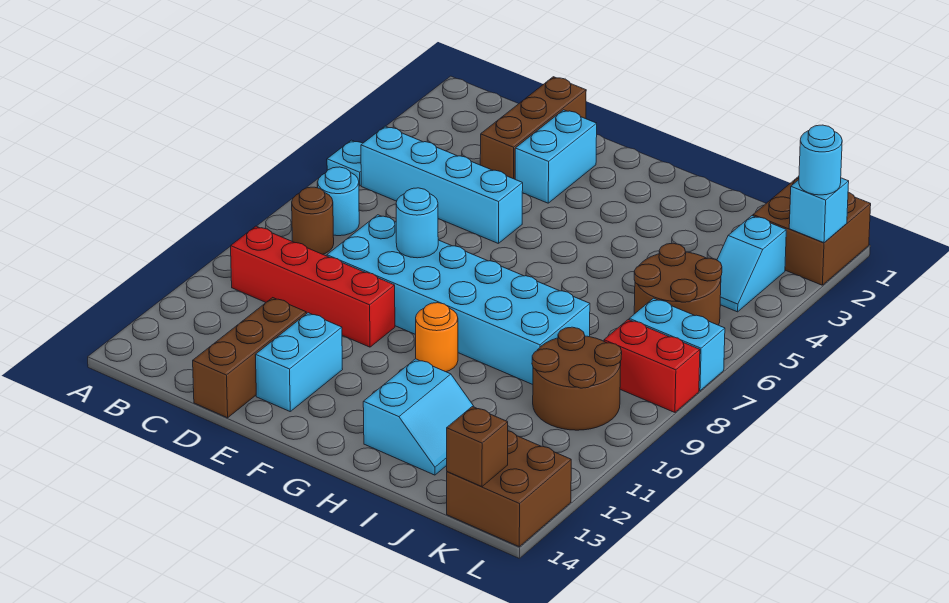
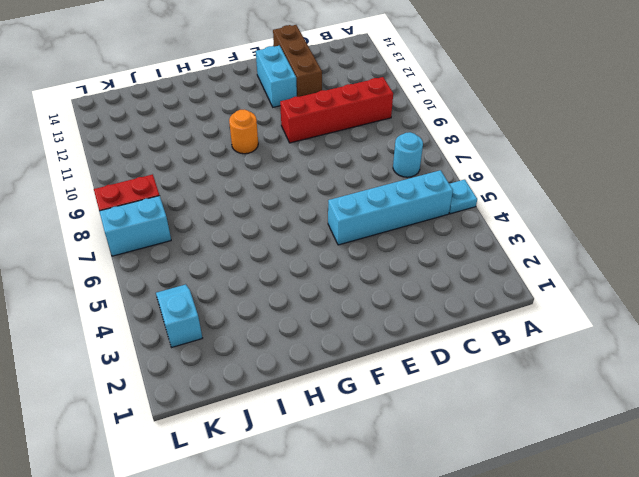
none -> brown round brick B8 level 1
none -> brown brick D1:D3 level 1
none -> cyan brick D8:I9 level 1

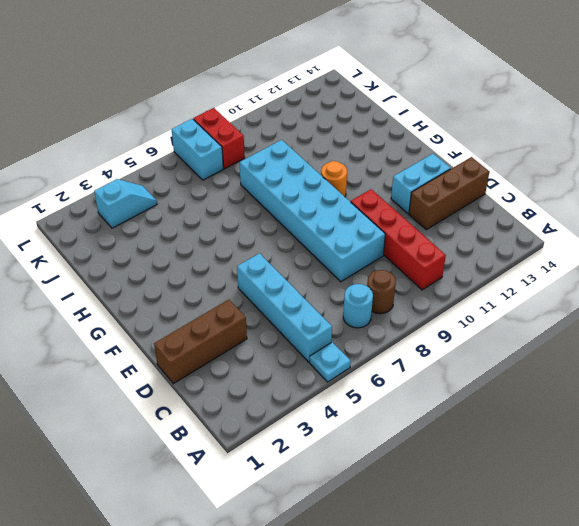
none -> cyan brick E2:E3 level 1
none -> cyan slope H12:I13 level 1 top H
none -> brown round brick J5:K6 level 1

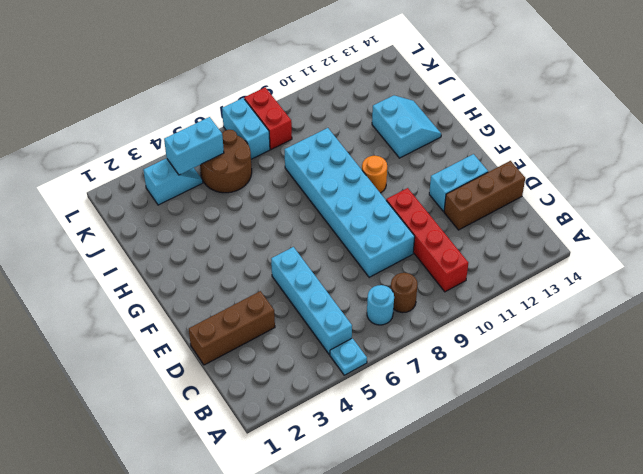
cyan slope H12:I13 level 1 top 12 -> cyan slope H12:I13 level 1 top H
cyan brick K4:K5 level 2 -> cyan brick E2:E3 level 1
none -> brown round brick J9:K10 level 1
none -> brown brick K1:L2 level 1
none -> brown brick K13:L14 level 1

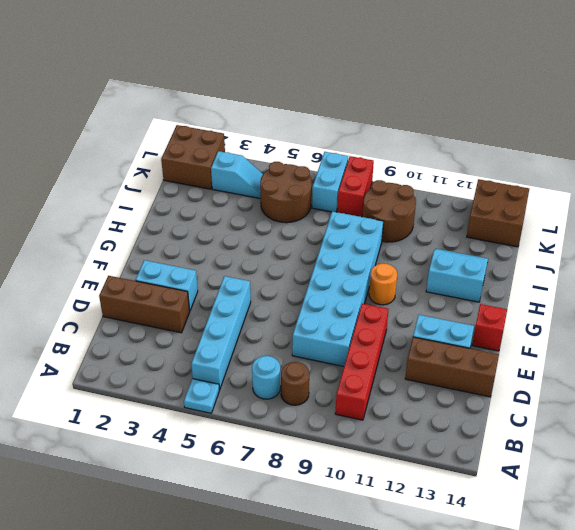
red brick F14 level 1 -> none
none -> cyan round brick E8 level 2
none -> brown brick K14 level 2
none -> cyan brick L2 level 2

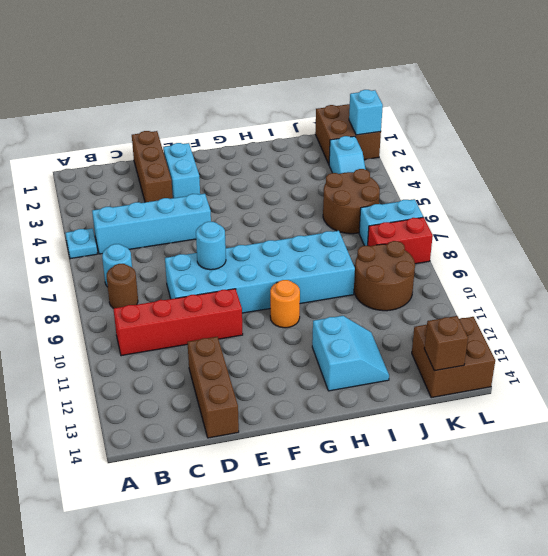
none -> cyan brick E12:E13 level 1
none -> cyan round brick L2 level 3

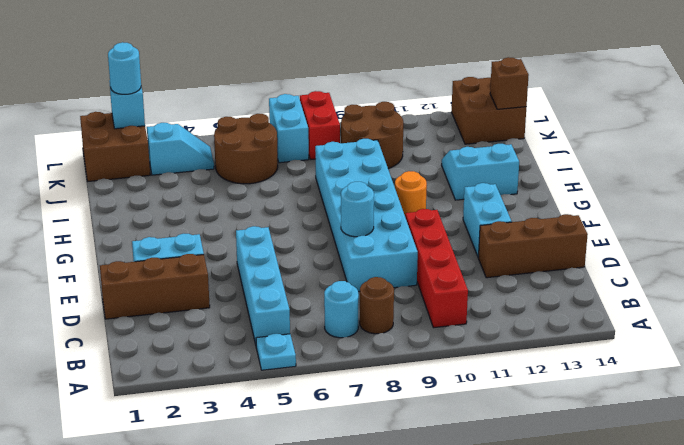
cyan brick E12:F12 level 1 -> cyan brick E12:E13 level 1

